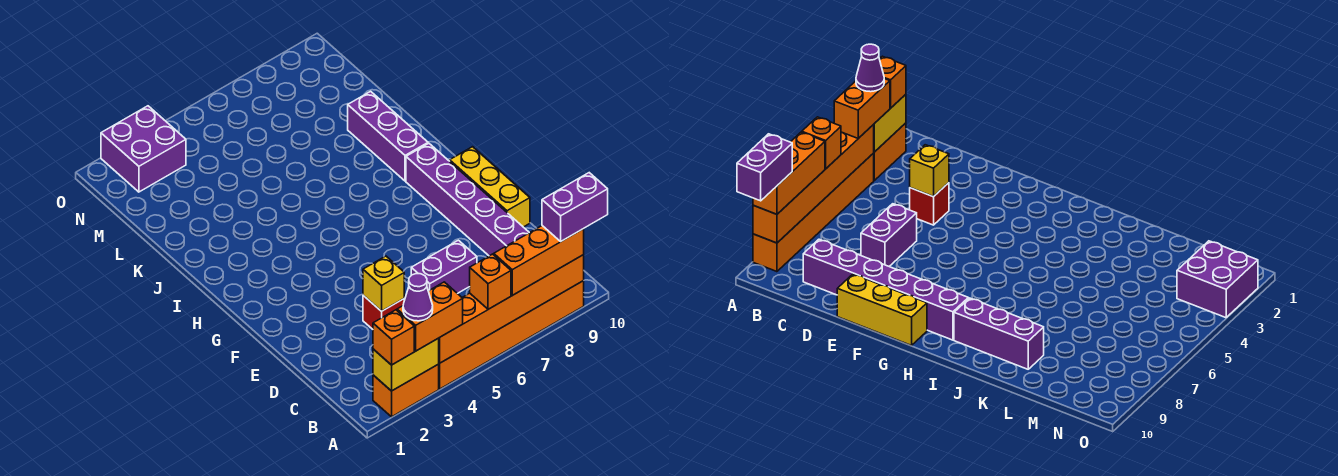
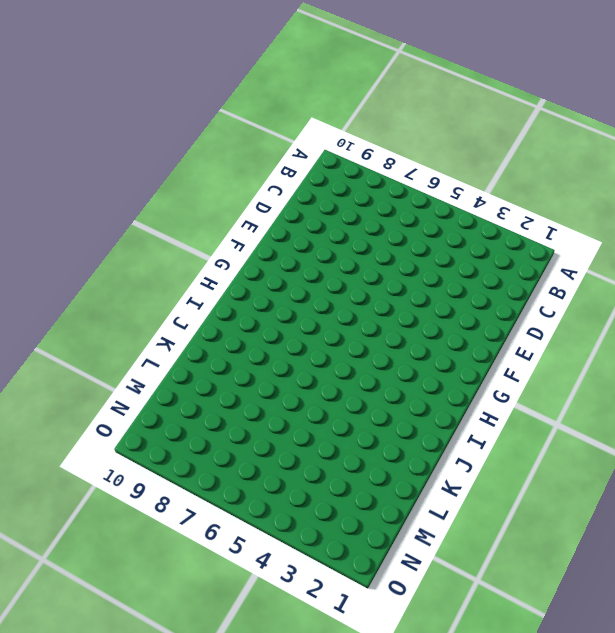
none -> orange brick A2:A3 level 1
none -> orange brick A4:A9 level 1
none -> purple brick C9:H9 level 1

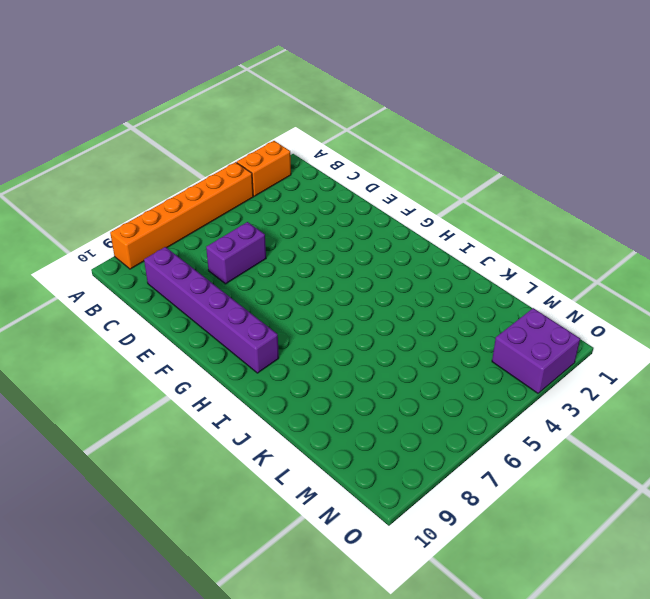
none -> red brick D4 level 1
none -> yellow brick E10:G10 level 1
none -> purple brick I9:K9 level 1

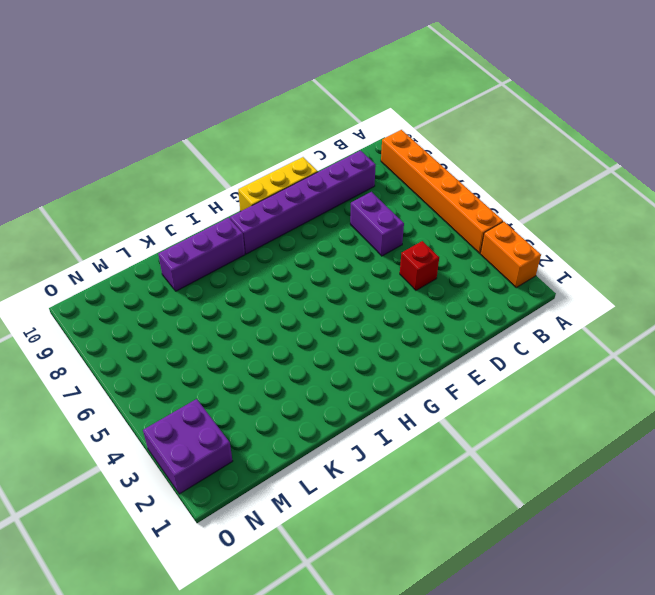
none -> yellow brick A2:A3 level 2
none -> orange brick A4:A9 level 2
none -> yellow brick D4 level 2

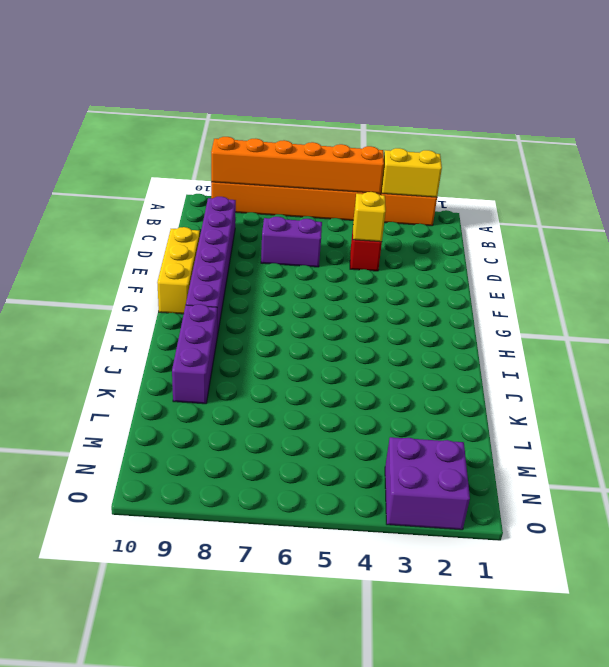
none -> orange brick A2 level 3
none -> orange brick A3:A4 level 3
none -> orange brick A6 level 3

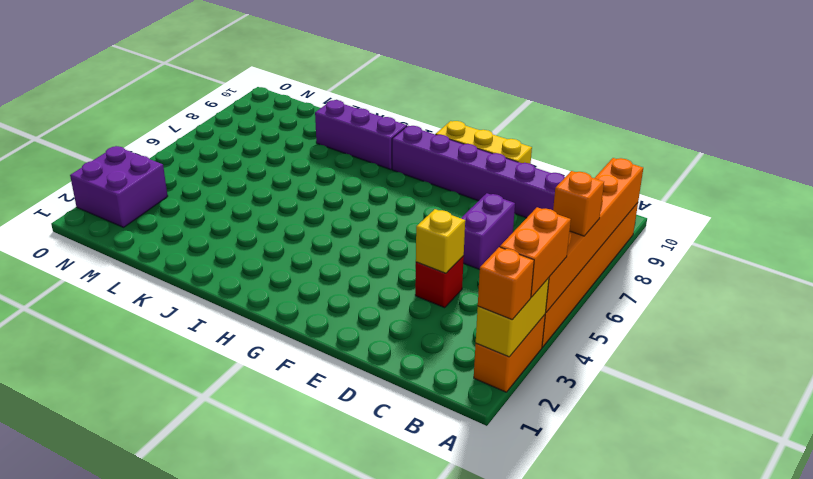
none -> orange brick A7:A9 level 3
none -> purple cone A3 level 4
none -> purple brick A9:A10 level 4

